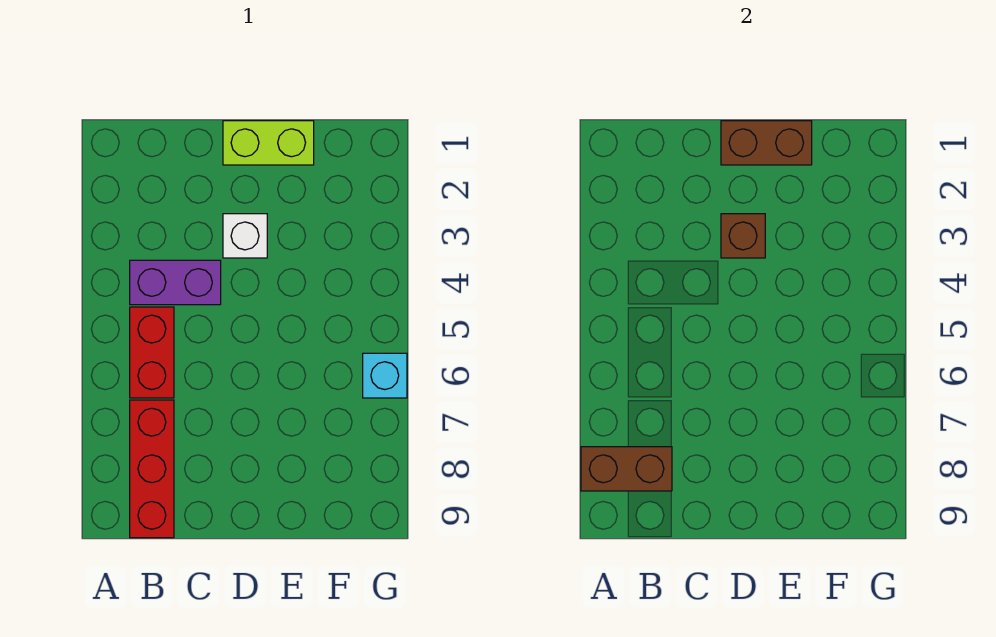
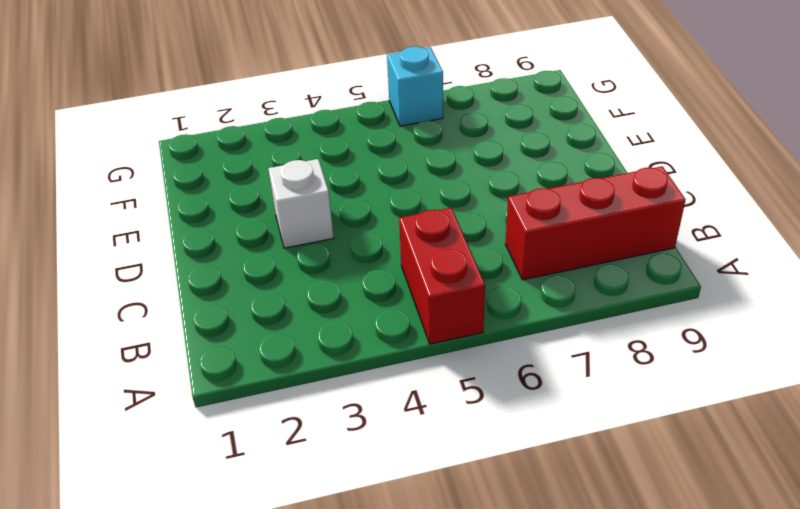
red brick A5:B5 level 1 -> red brick B5:B6 level 1
none -> purple brick B4:C4 level 1
none -> lime brick D1:E1 level 1

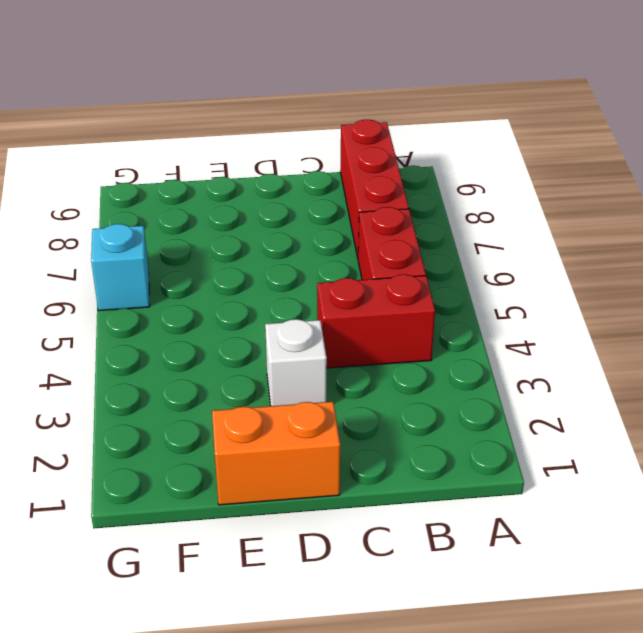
red brick B4:C4 level 1 -> purple brick B4:C4 level 1
orange brick D1:E1 level 1 -> lime brick D1:E1 level 1
none -> brown brick A8:B8 level 2
none -> brown brick D1:E1 level 2

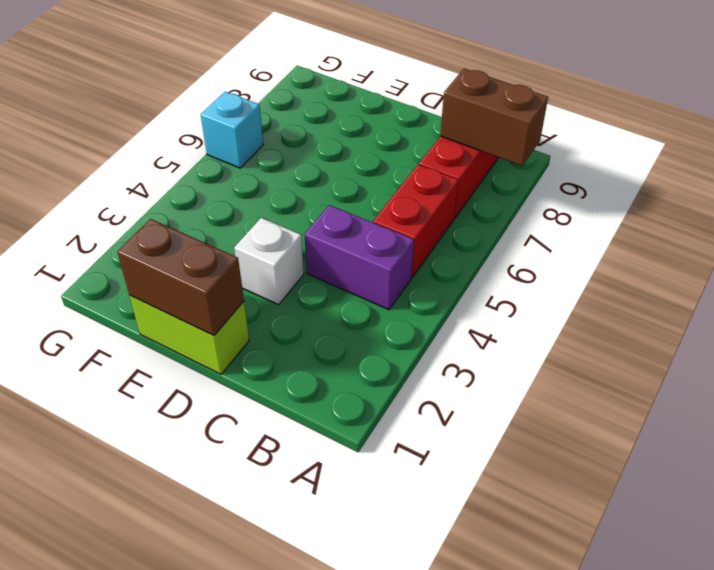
none -> brown brick D3 level 2

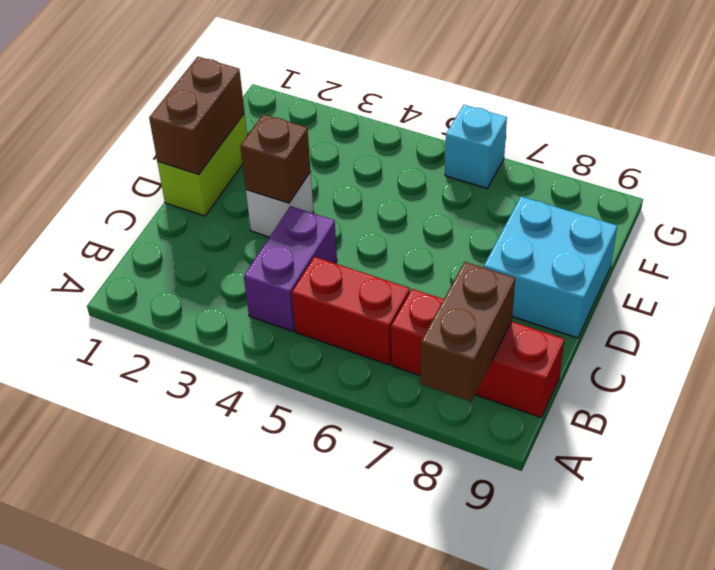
cyan brick D8:E9 level 1 -> none

